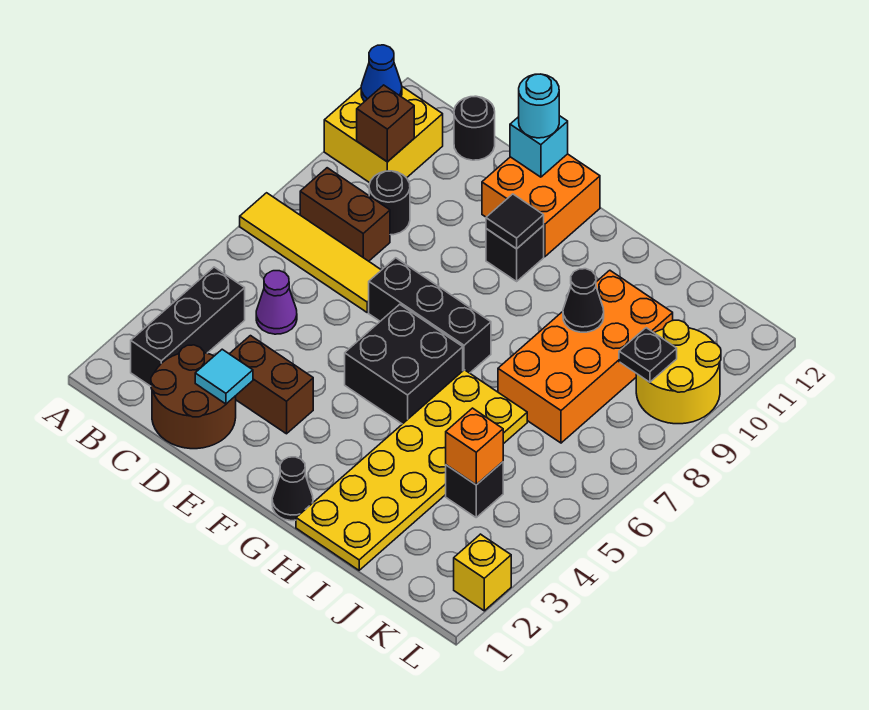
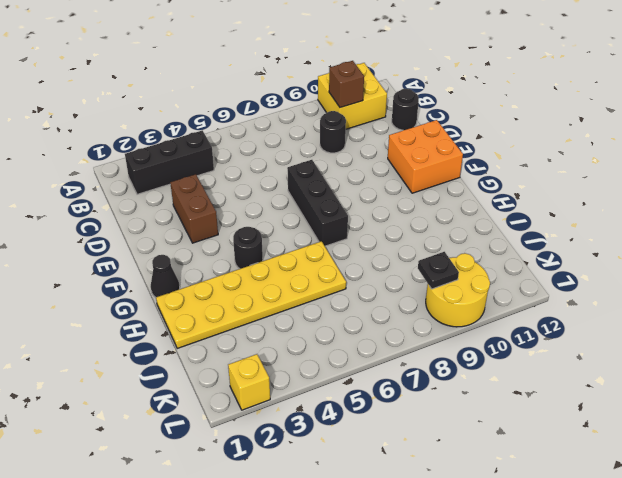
black round brick G4 level 1 -> none
none -> yellow tile A7:D7 level 1
none -> brown brick B8:C8 level 1
none -> brown round brick C1:D2 level 1

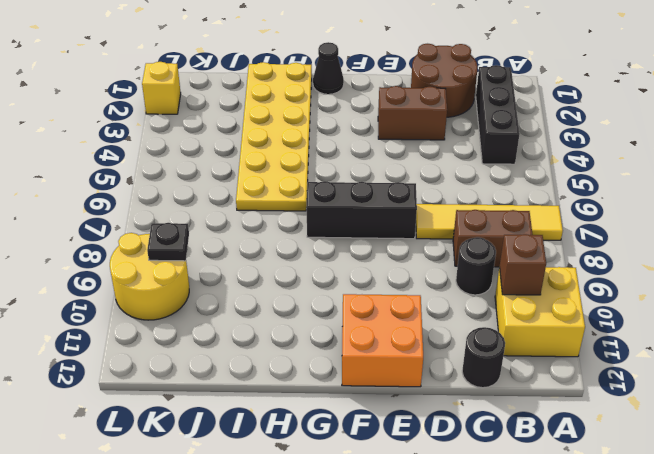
none -> purple cone C5 level 1
none -> black brick F5:G6 level 1
none -> black brick F10 level 1

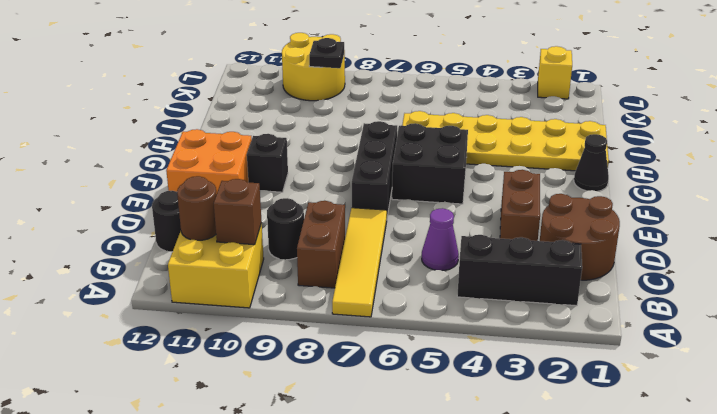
brown round brick B11 level 2 -> none
none -> orange brick I7:J10 level 1
none -> black brick J4 level 1
none -> blue cone A11 level 2

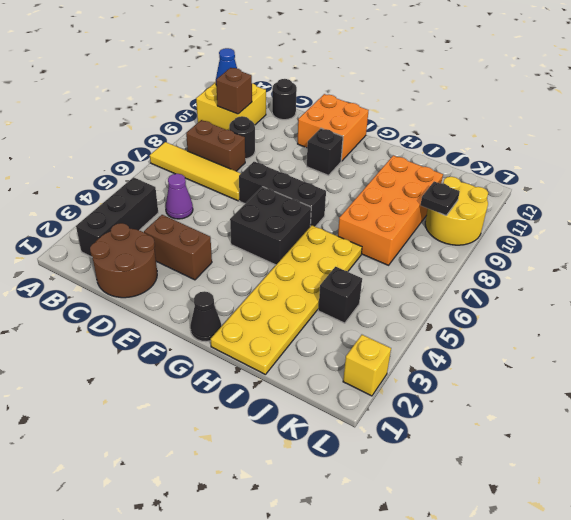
none -> cyan tile D2 level 2
none -> cyan brick E12 level 2
none -> black tile F10 level 2

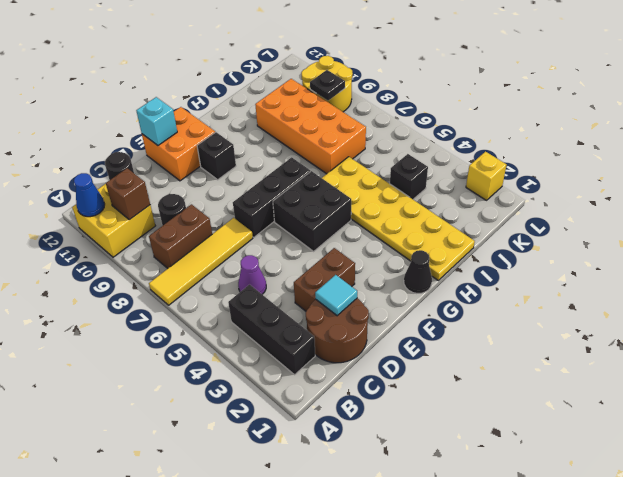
none -> black tile F10 level 2
none -> black cone I9 level 2
none -> orange brick J4 level 2

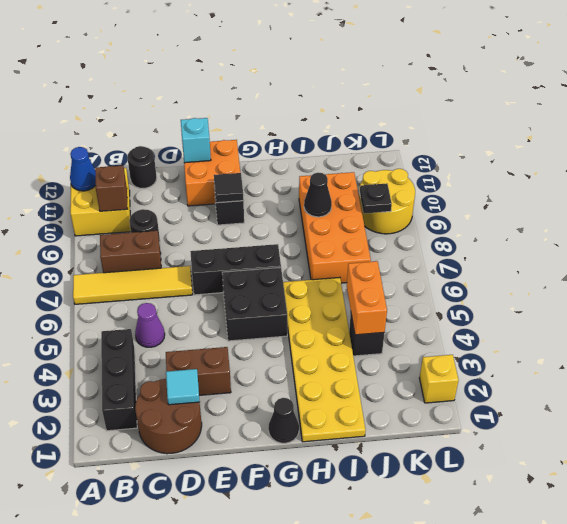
orange brick J4:J5 level 2 -> orange brick J4 level 2
none -> cyan round brick E12 level 3

